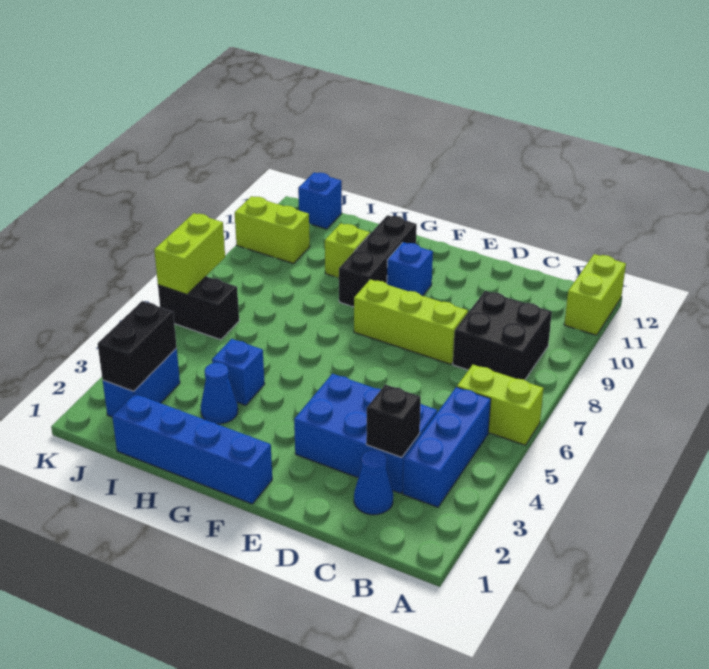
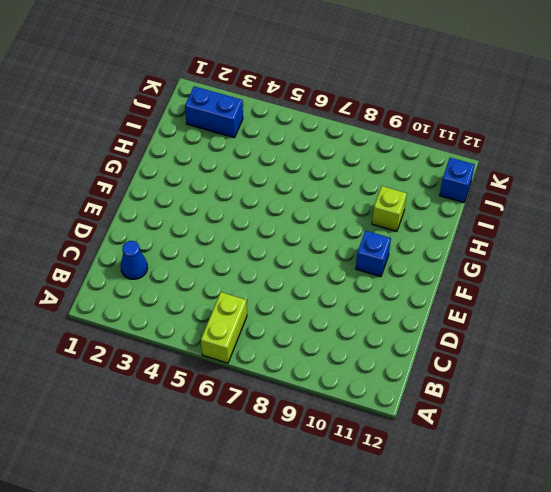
none -> lime brick A11:A12 level 1
none -> blue brick B3:B5 level 1
none -> black brick B8:C9 level 1

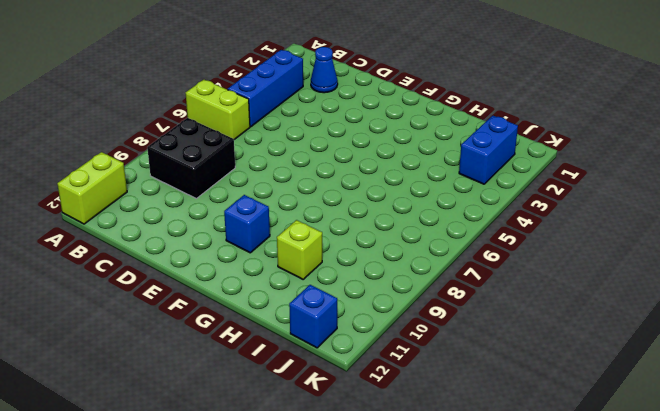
none -> blue brick C3:E4 level 1
none -> lime brick D8:F8 level 1
none -> blue brick F1:I1 level 1

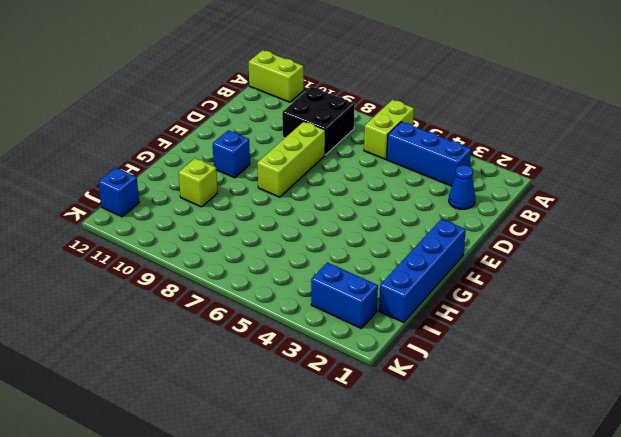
none -> blue brick C3:E4 level 1
none -> black brick G9:G11 level 1
none -> blue cone H3 level 1

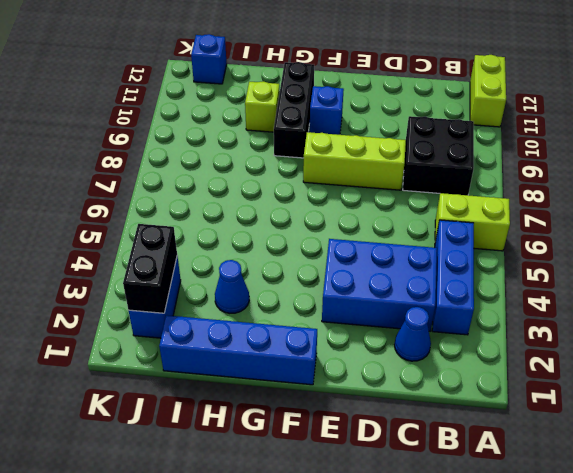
none -> blue brick H4 level 1
none -> black brick J6:K6 level 1
none -> lime brick J10:K10 level 1

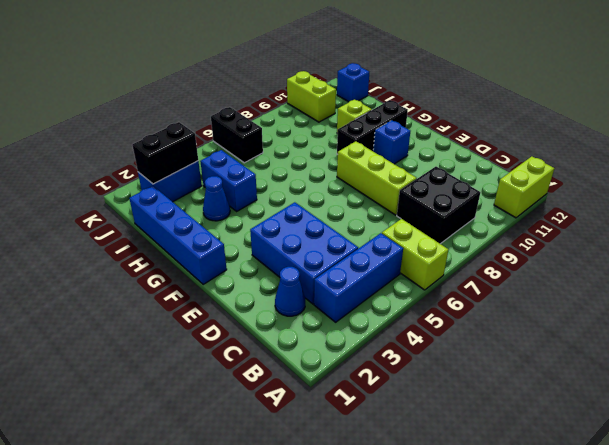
blue brick H4:I4 level 1 -> blue brick H4 level 1
none -> black brick C3 level 2
none -> lime brick K6:K7 level 2

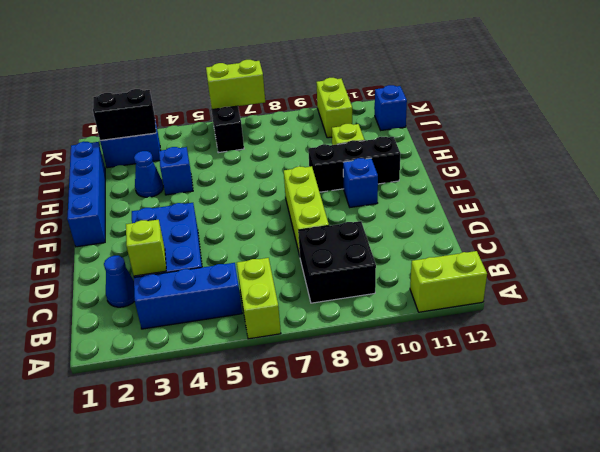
lime brick C3 level 2 -> black brick C3 level 2

